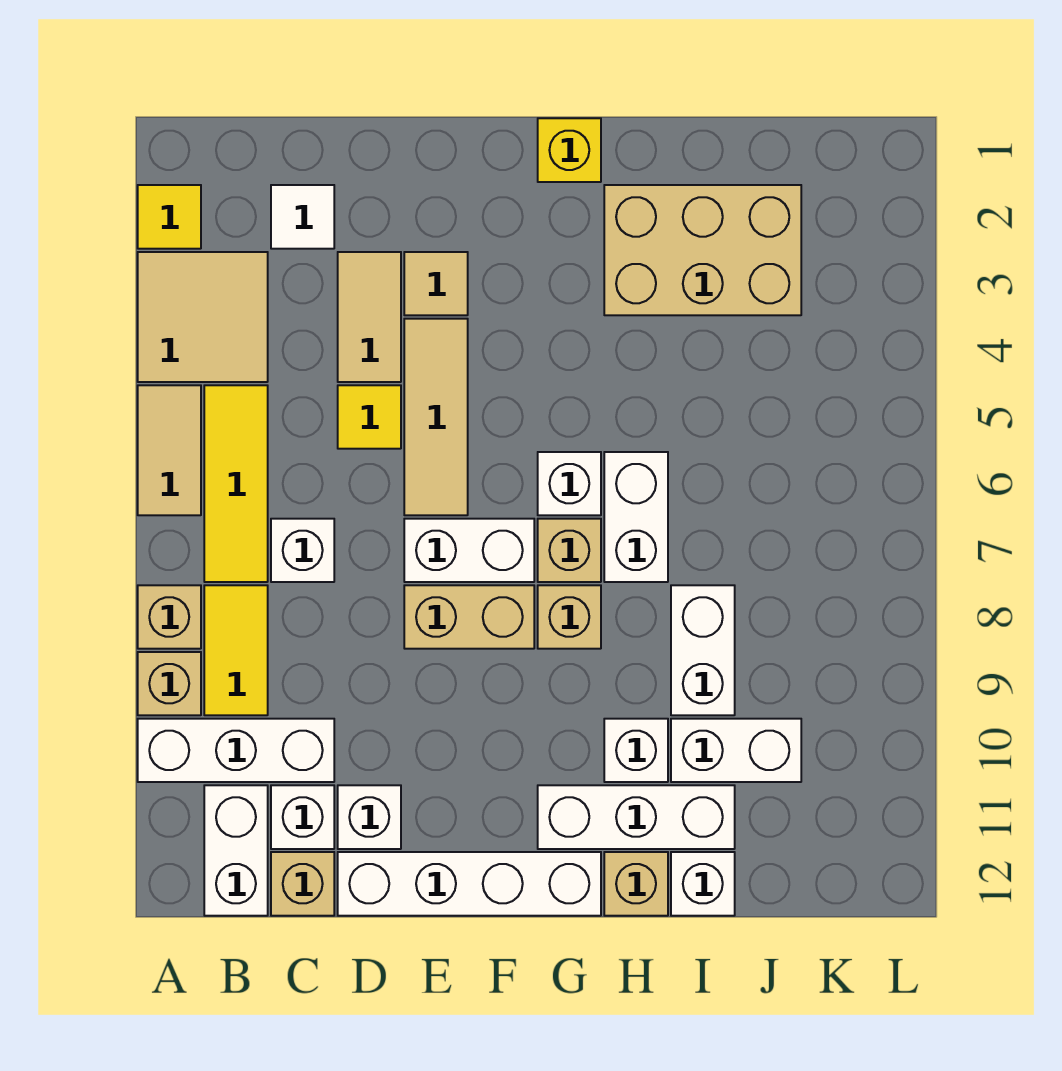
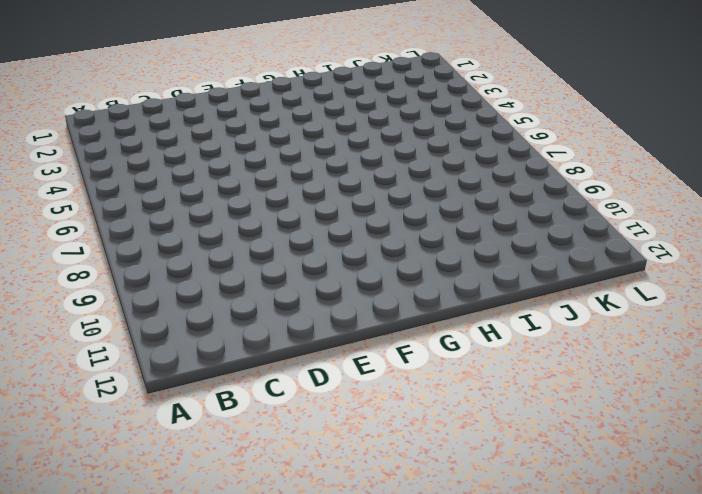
none -> yellow tile A2 level 1
none -> tan tile A3:B4 level 1
none -> tan tile A5:A6 level 1
none -> tan brick A8 level 1

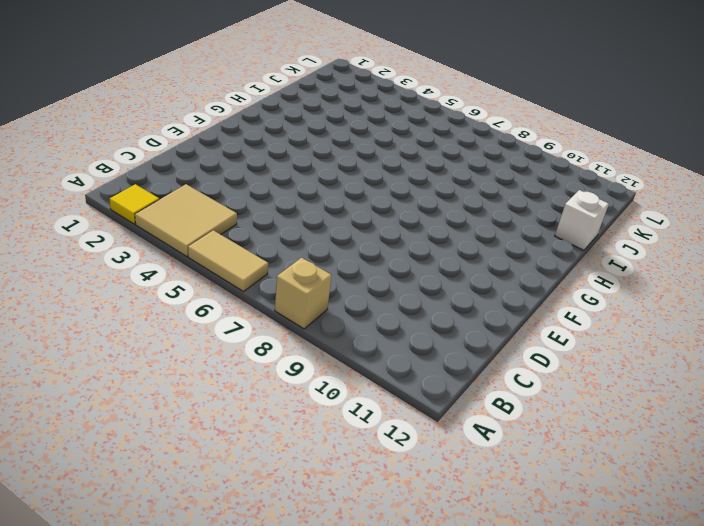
none -> tan brick A9 level 1
none -> white brick A10:C10 level 1
none -> yellow tile B5:B7 level 1
none -> yellow tile B8:B9 level 1

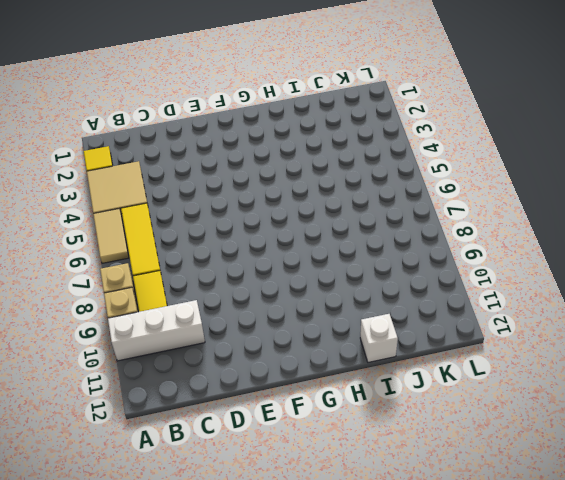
none -> white brick B11:B12 level 1
none -> white tile C2 level 1
none -> white brick C7 level 1
none -> white brick C11 level 1

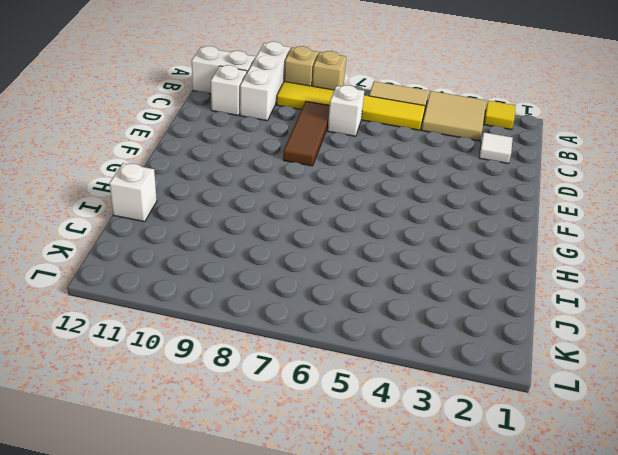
brown tile C8:E8 level 1 -> tan brick E8:F8 level 1
none -> tan brick C12 level 1
none -> tan tile D3:D4 level 1
none -> yellow tile D5 level 1
none -> white brick D11 level 1

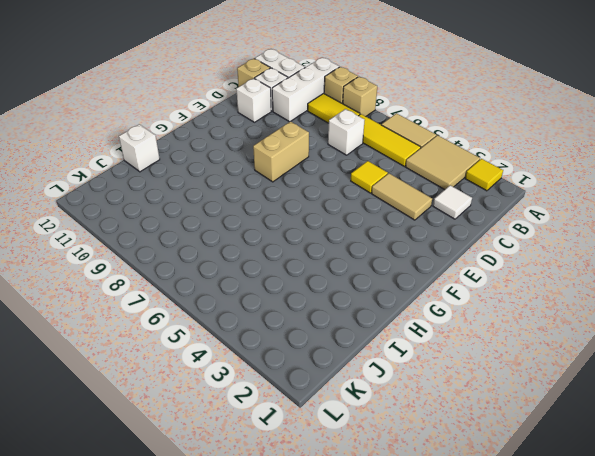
none -> white brick D12:G12 level 1
none -> tan tile E3 level 1
none -> tan tile E4:E6 level 1
none -> white brick E7:F7 level 1

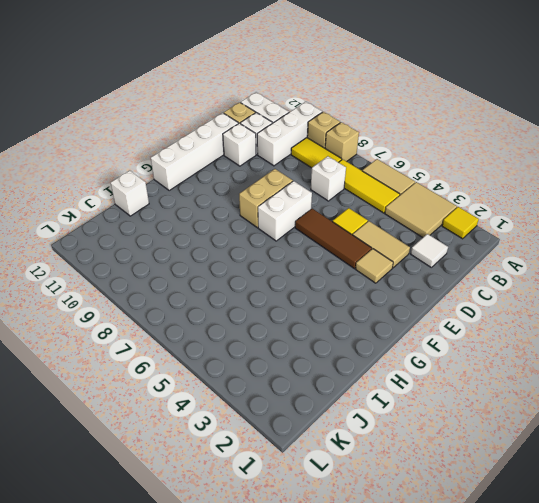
brown tile E4:E6 level 1 -> tan tile E4:E6 level 1
none -> yellow brick G1 level 1
none -> white brick G6 level 1
none -> tan brick G7 level 1
none -> tan brick G8 level 1

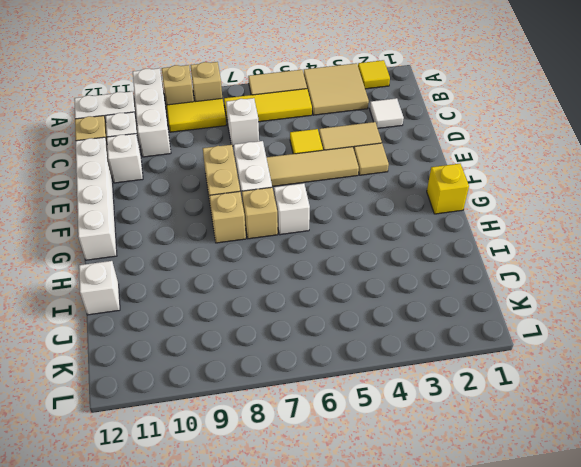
none -> white brick G11:I11 level 1
none -> tan brick H2:J3 level 1
none -> white brick H6:H7 level 1
none -> white brick H10 level 1

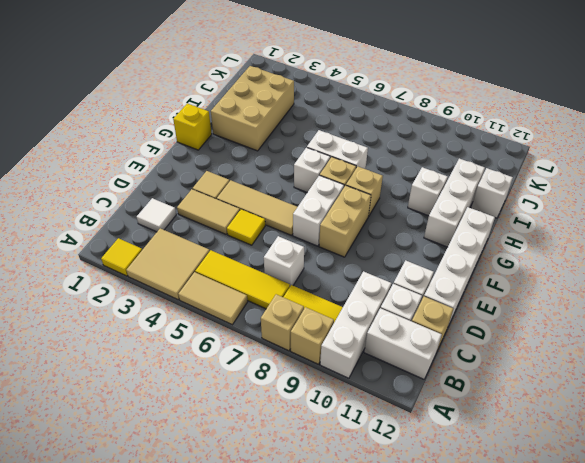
none -> tan brick H12 level 1
none -> white brick I8:I9 level 1
none -> white brick I10:J10 level 1

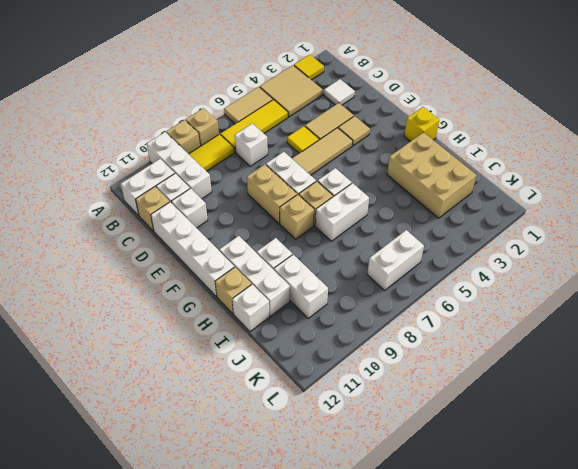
white brick K6:K7 level 1 -> white brick I8:I9 level 1

